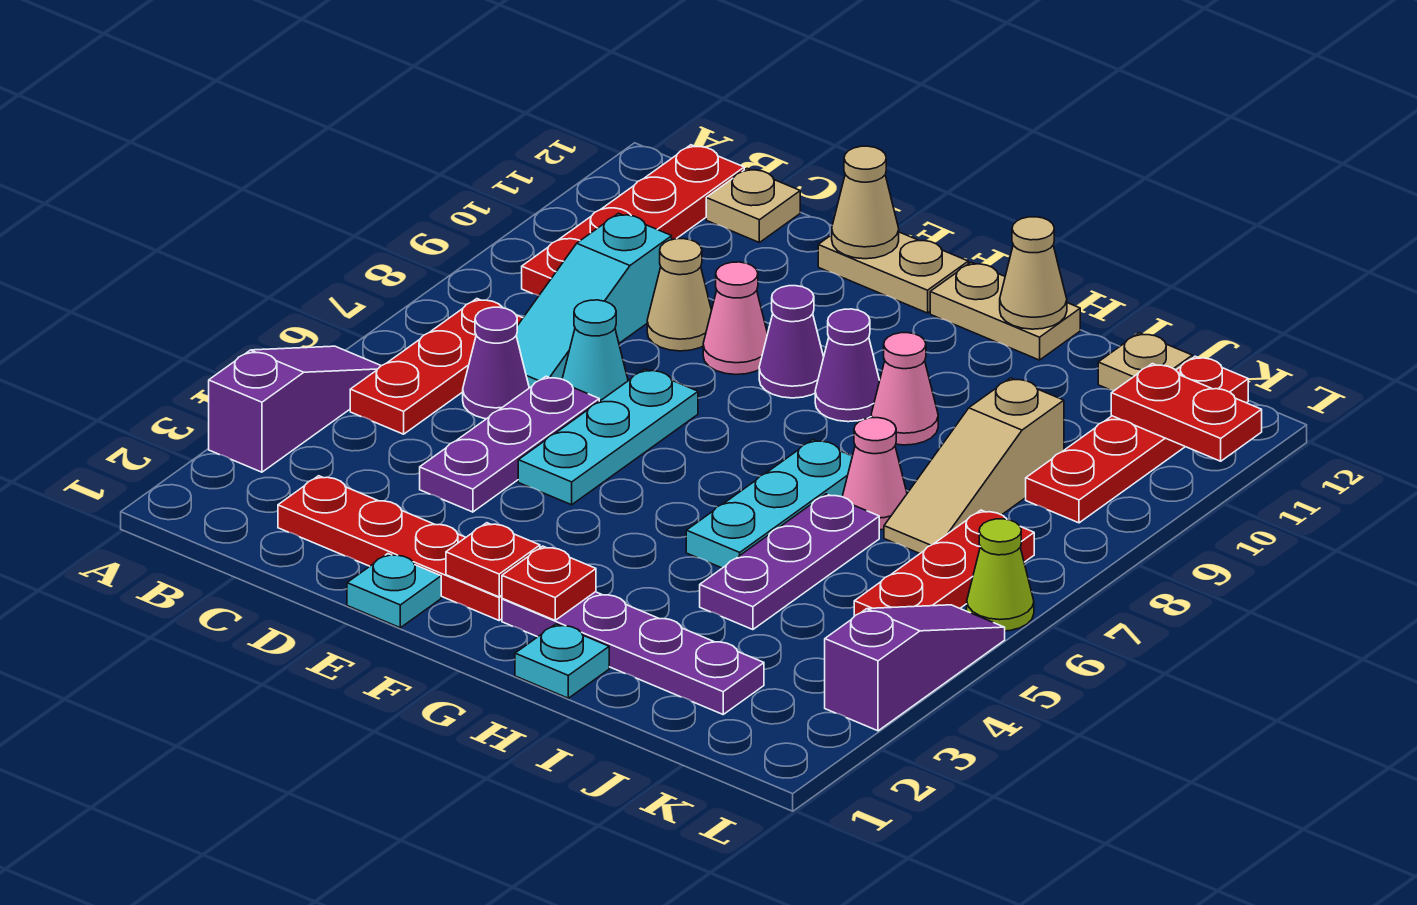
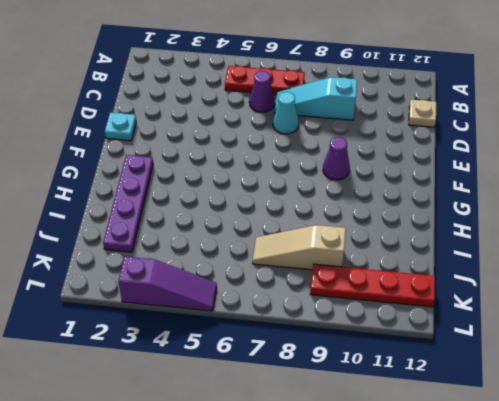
none -> purple slope A3:A5 level 1 top 3
none -> red plate B9:B12 level 1
none -> red plate C2:F2 level 1
none -> purple plate D4:D6 level 1

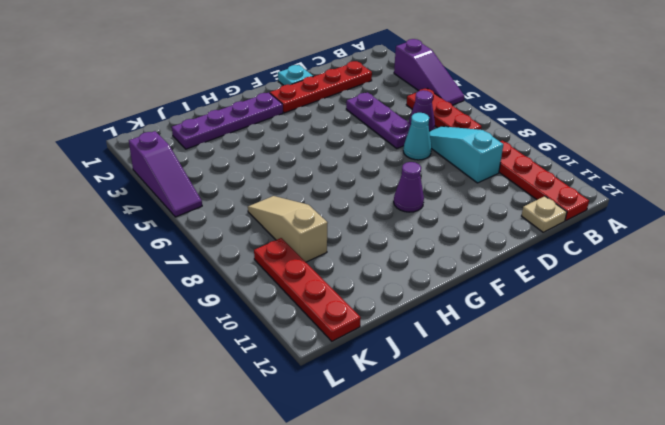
none -> tan cone D9 level 1
none -> cyan plate E5:E7 level 1
none -> pink cone E9 level 1
none -> tan plate E12:F12 level 1

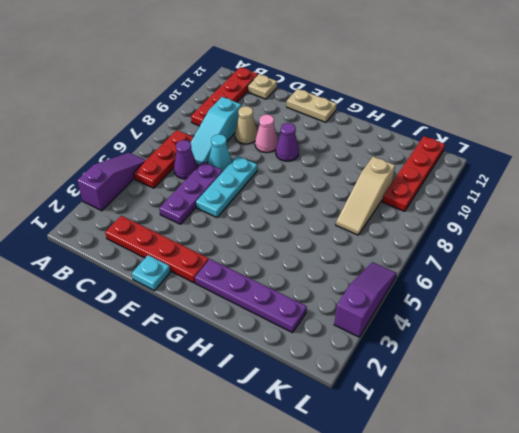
none -> purple cone G9 level 1
none -> tan plate G12:H12 level 1
none -> cyan plate H1 level 1
none -> cyan plate H5:H7 level 1

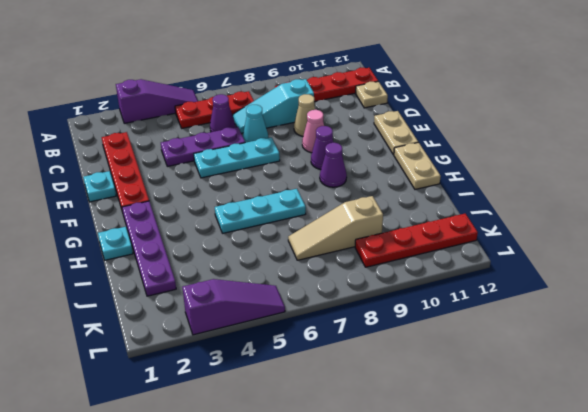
none -> pink cone H9 level 1
none -> purple plate I4:I6 level 1
none -> pink cone I7 level 1
none -> tan plate J12 level 1

